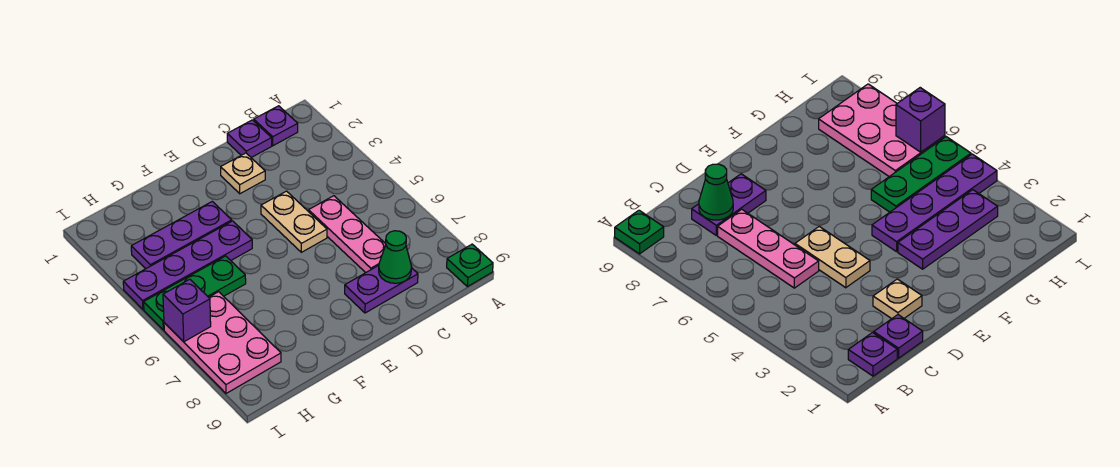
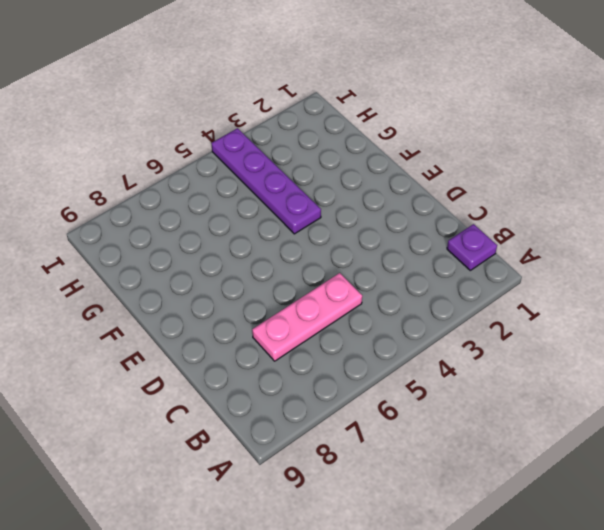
none -> green plate A9 level 1
none -> purple plate C1 level 1
none -> purple plate C8:D8 level 1

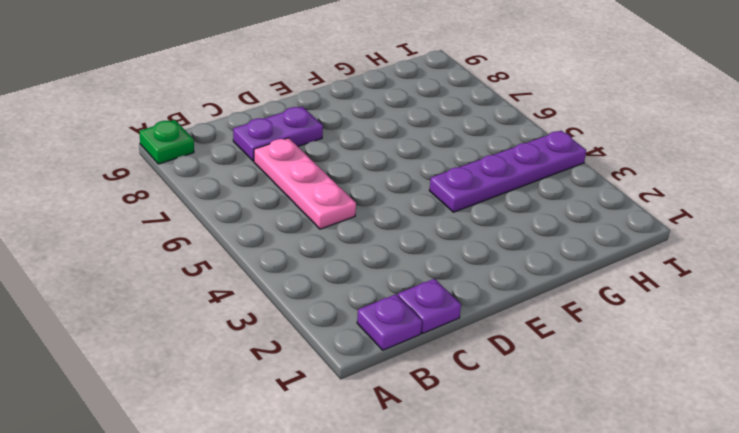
none -> tan plate D2 level 1
none -> tan plate D4:D5 level 1
none -> purple plate F3:H3 level 1

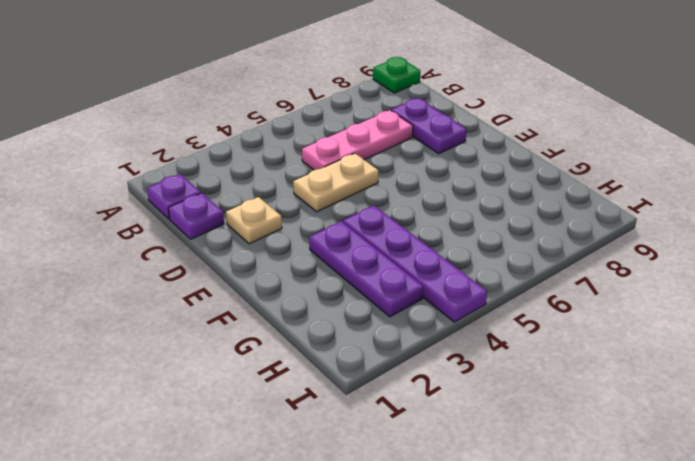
none -> green plate G5:I5 level 1
none -> pink plate H6:I8 level 1
none -> green cone C8 level 2

